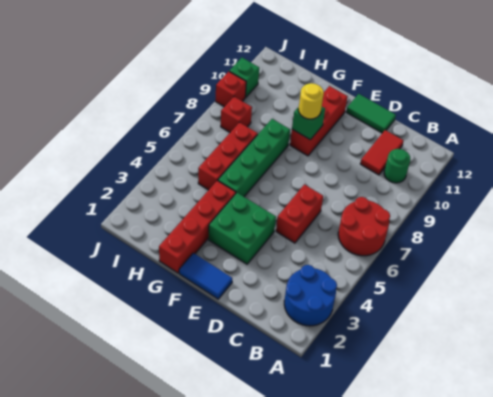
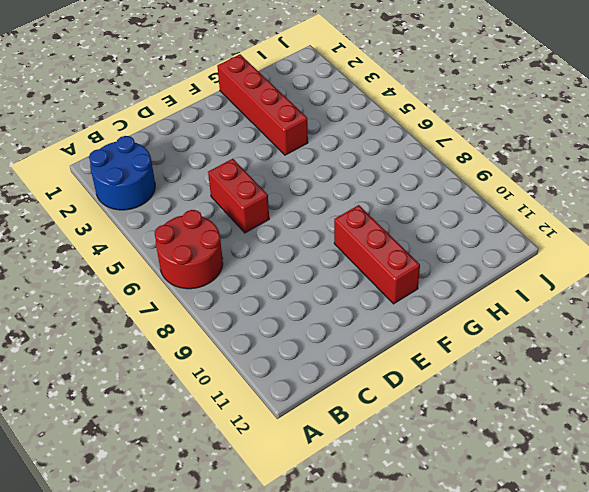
none -> green round brick B10 level 1
none -> red tile C10:C11 level 1
none -> green tile D12:E12 level 1

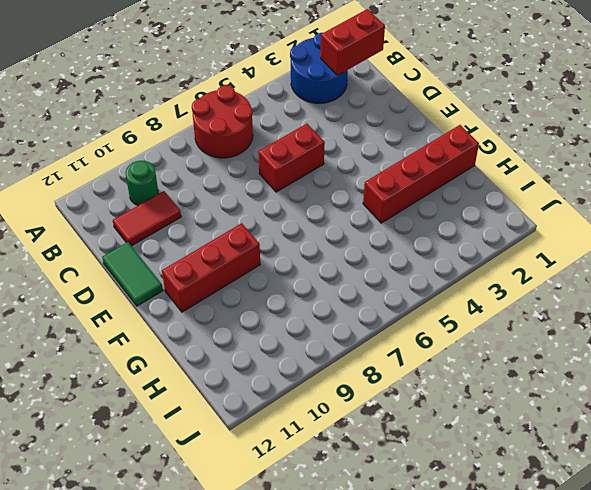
red brick B1:B2 level 2 -> none
none -> blue tile E1:F1 level 1
none -> green brick E3:F4 level 1
none -> green brick G5:G8 level 1

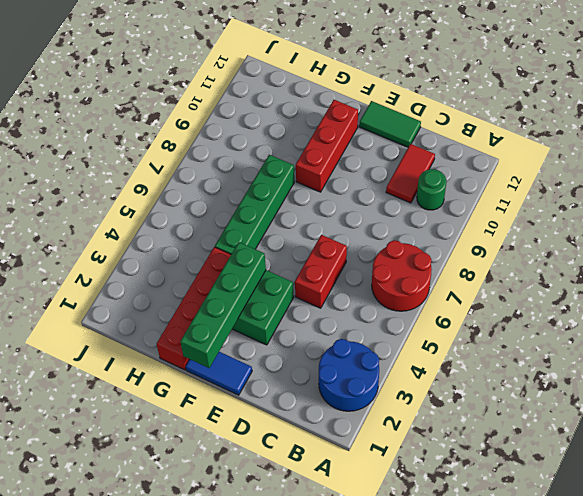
green brick F1:F4 level 2 -> none
none -> red brick H5:H7 level 1
none -> red brick I8 level 1
none -> red brick J9 level 1

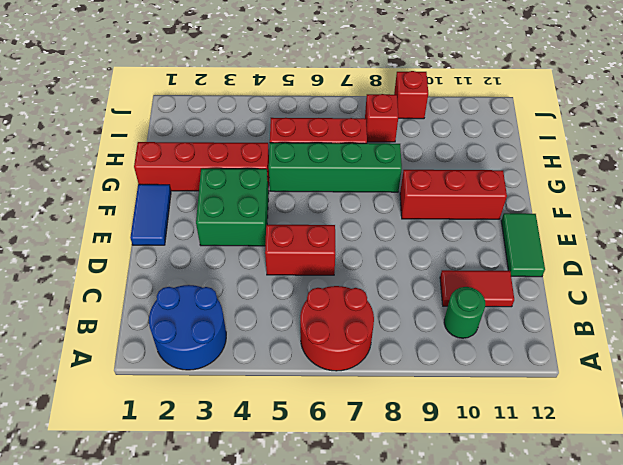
none -> green brick J10 level 1
none -> green brick F9 level 2
none -> yellow round brick F9 level 3

